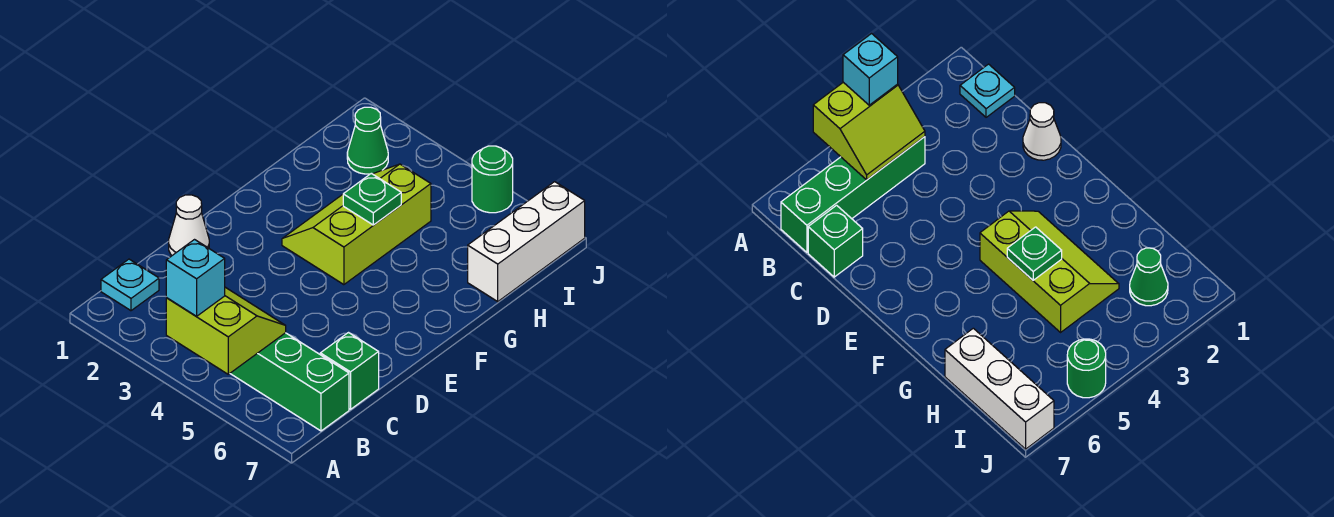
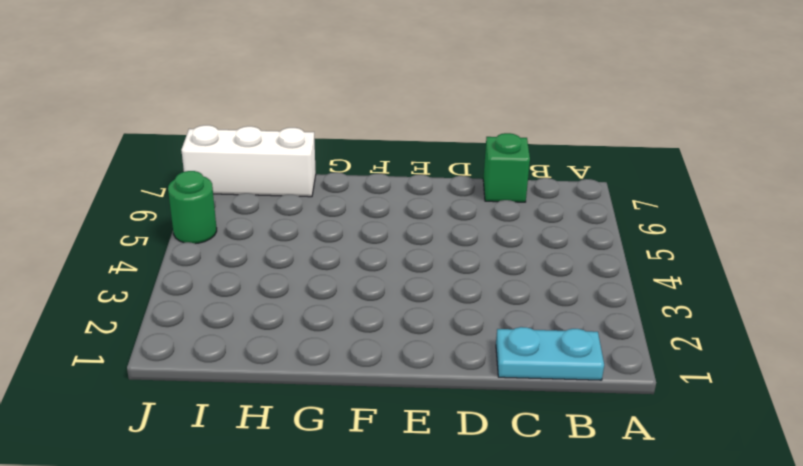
cyan plate B1:C1 level 1 -> cyan plate B1 level 1
none -> green brick B4:B7 level 1
none -> white cone D1 level 1

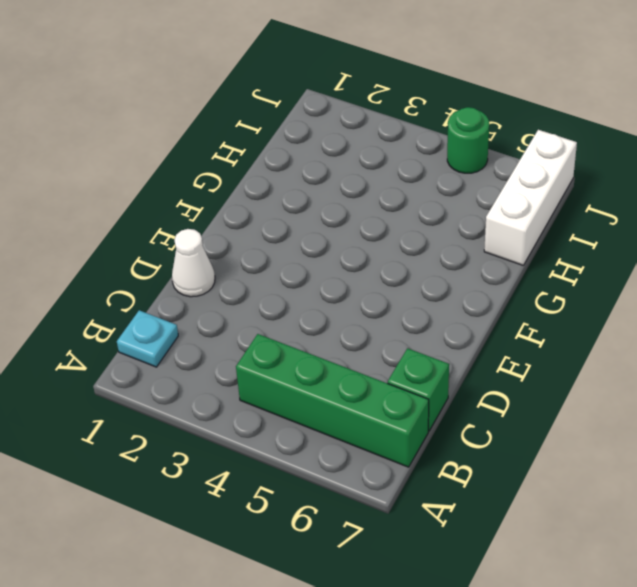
none -> lime slope F3:H4 level 1 top 4
none -> green cone I2 level 1

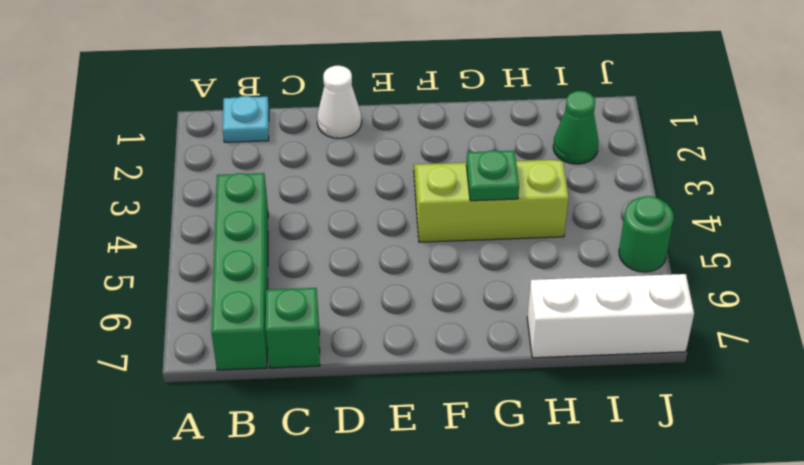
none -> lime slope A4:B5 level 2 top A
none -> cyan brick A4 level 3

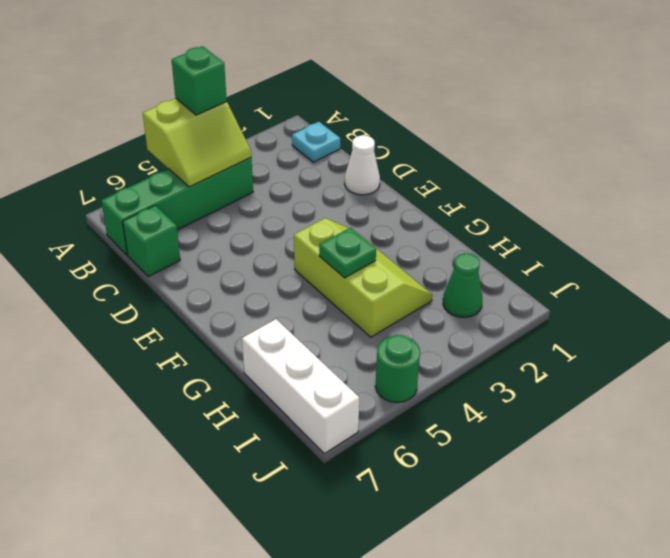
green brick A4 level 3 -> cyan brick A4 level 3

